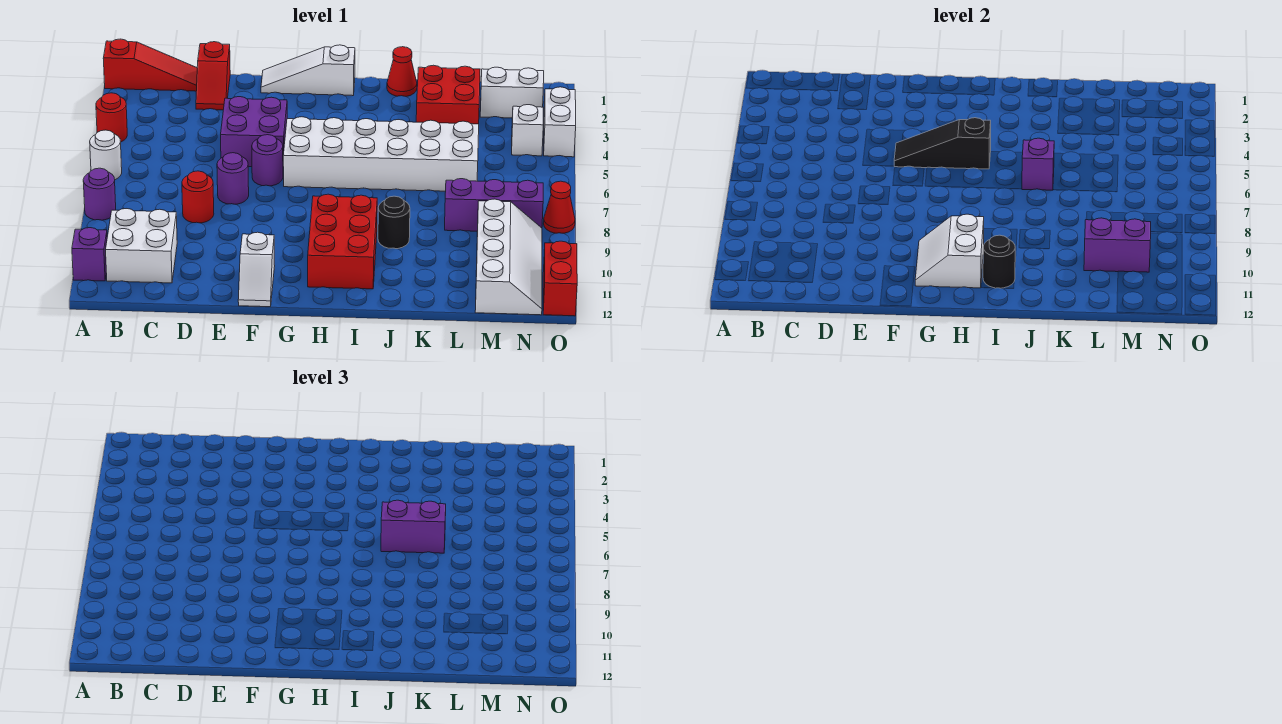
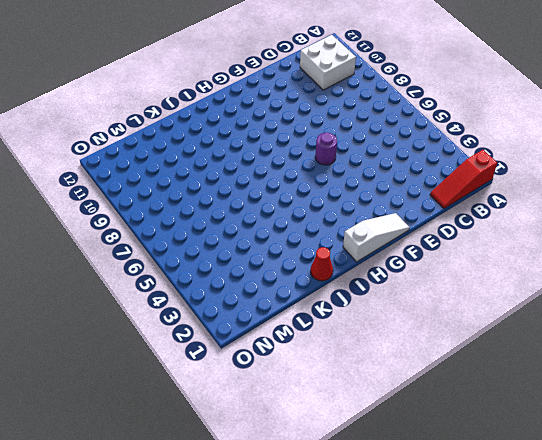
none -> red round brick A4 level 1
none -> white round brick A6 level 1
none -> purple round brick A8 level 1
none -> purple brick A11 level 1

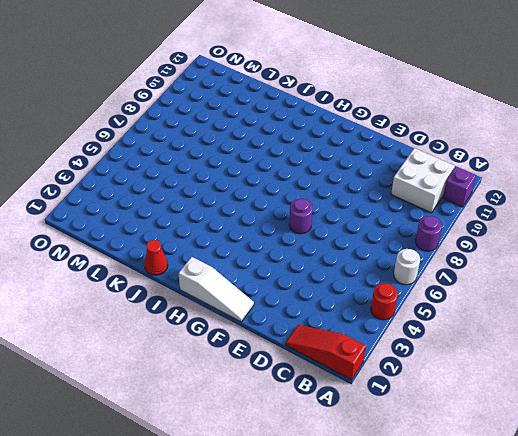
none -> red slope D1:D2 level 1 top 1
none -> red round brick D8 level 1
none -> purple brick E4:F5 level 1
none -> purple round brick E7 level 1

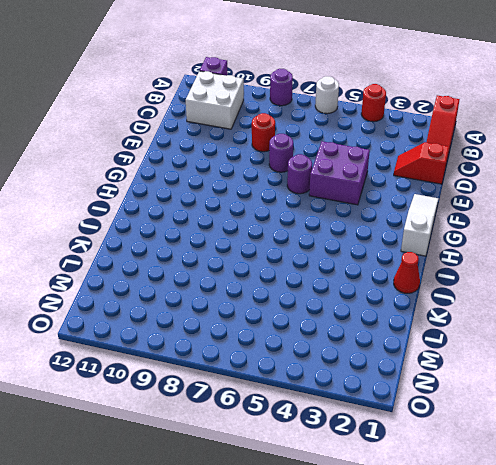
none -> white slope F11:F12 level 1 top 11
none -> white brick G5:L6 level 1
none -> red brick H9:I11 level 1
none -> black round brick J9 level 1

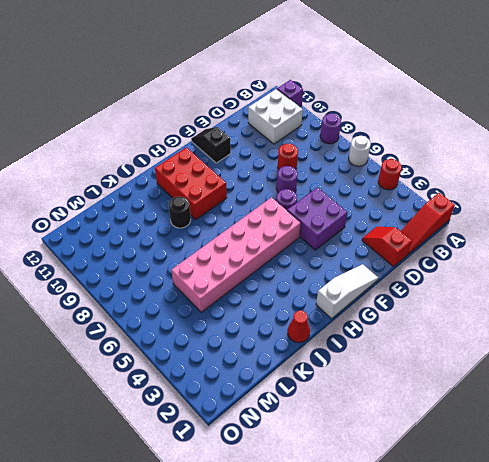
black slope F11:F12 level 1 top 11 -> white slope F11:F12 level 1 top 11
pink brick G5:L6 level 1 -> white brick G5:L6 level 1
none -> red brick K2:L3 level 1
none -> purple brick L8:N8 level 1
none -> white brick M2:N2 level 1
none -> white slope M9:N12 level 1 top M

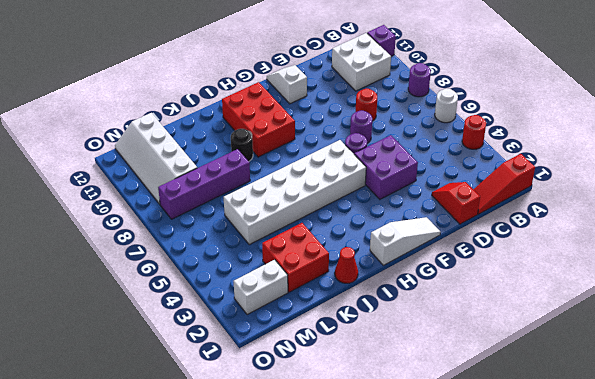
purple brick K8:N8 level 1 -> purple brick L8:N8 level 1
none -> white brick N4 level 1
none -> white brick O3:O4 level 1
none -> red cone O8 level 1
none -> red brick O11:O12 level 1

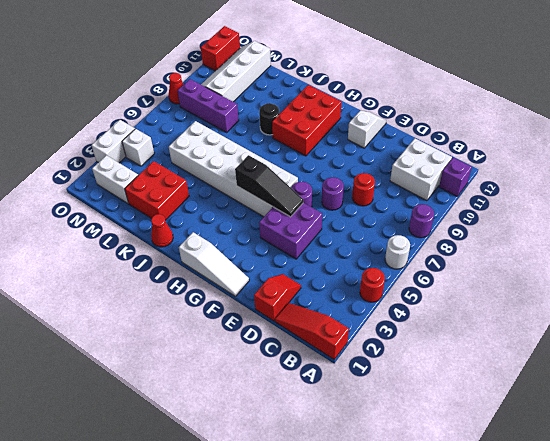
none -> white slope G10:H11 level 2 top H
none -> black round brick I11 level 2
none -> purple brick J6 level 2
none -> purple brick L10:M10 level 2

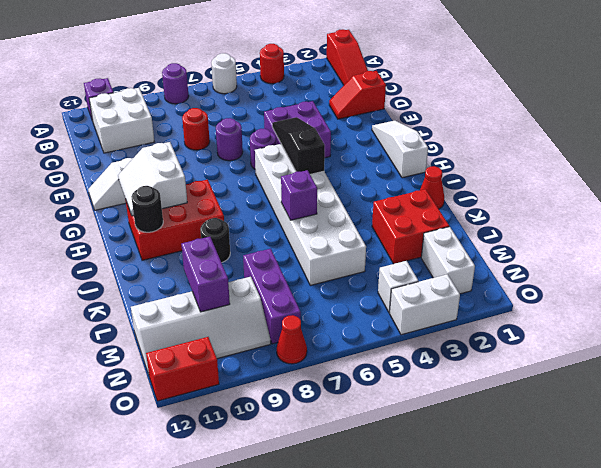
white slope G10:H11 level 2 top 10 -> white slope G10:H11 level 2 top H
none -> purple brick J6:K6 level 3

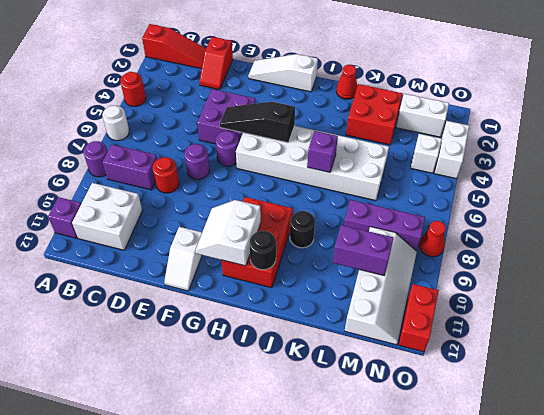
purple brick B8:C8 level 1 -> purple brick J6:K6 level 3

